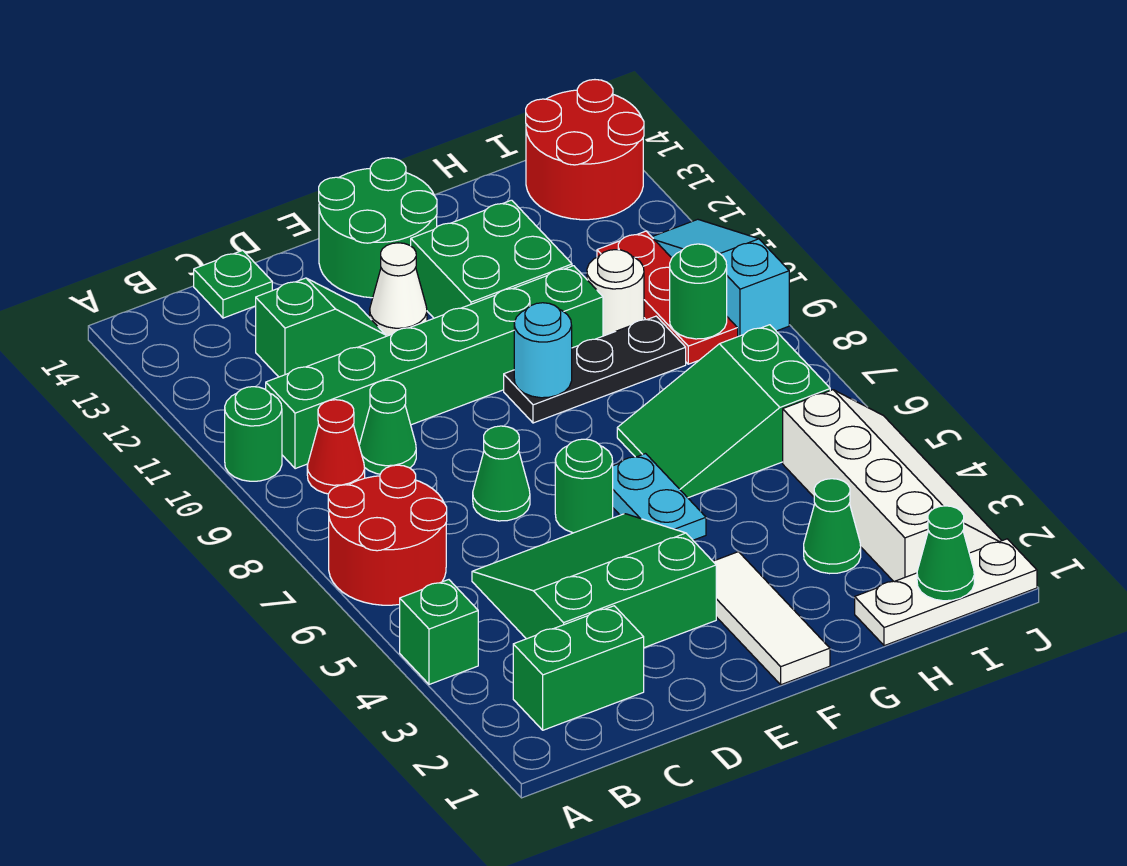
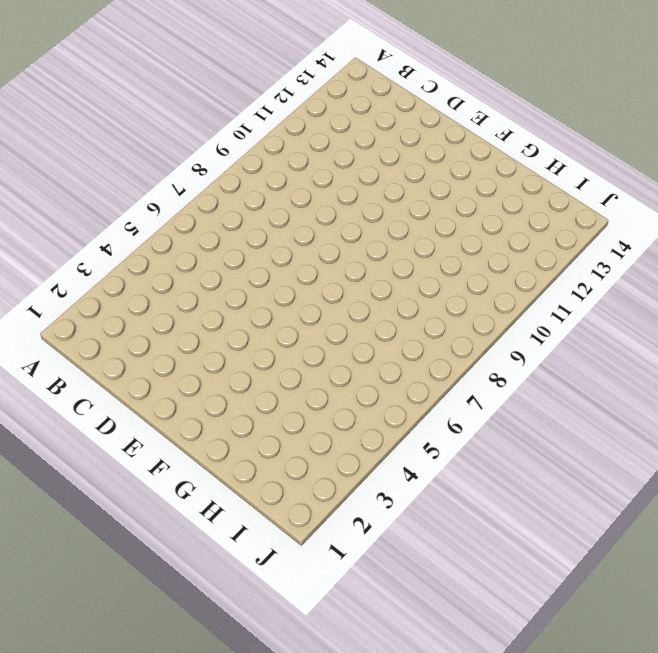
none -> green brick A4 level 1
none -> red round brick A6:B7 level 1
none -> green round brick A10 level 1

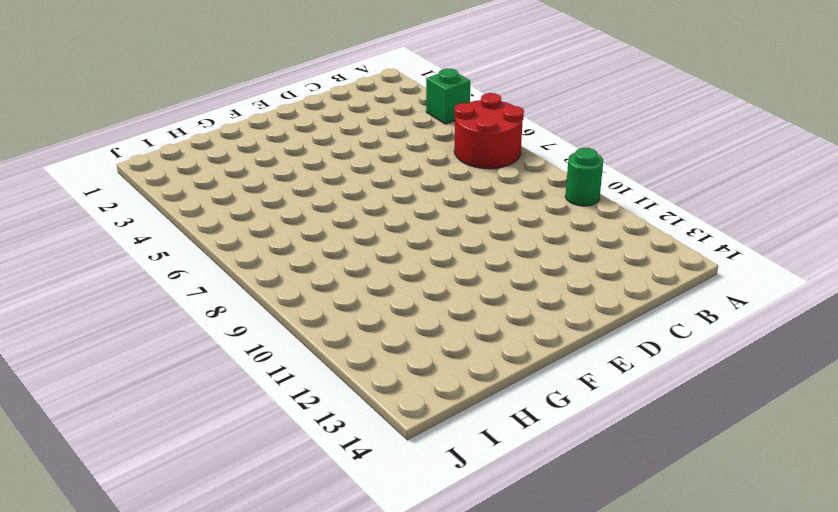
none -> green brick B2:C2 level 1
none -> red cone B9 level 1
none -> green brick B10:G10 level 1

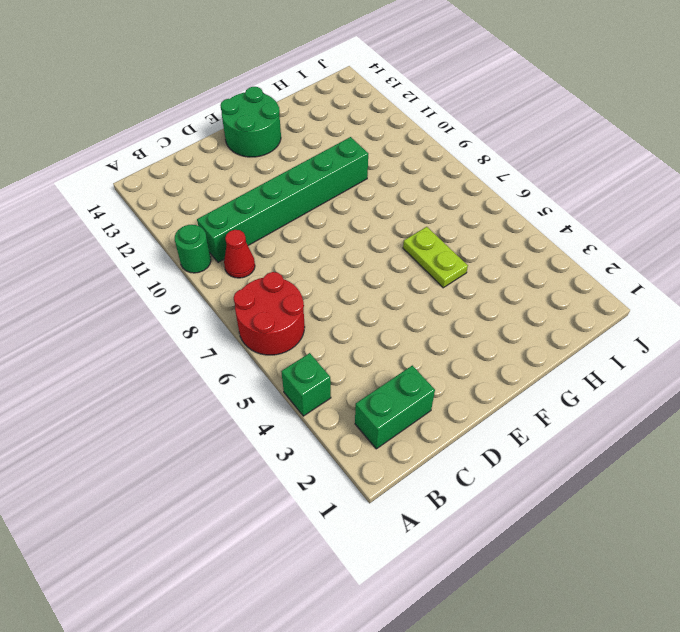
lime plate G5:G6 level 1 -> green slope G6:I7 level 1 top I
none -> green slope C3:E5 level 1 top 3
none -> green cone C9 level 1
none -> green slope C12:D12 level 1 top C

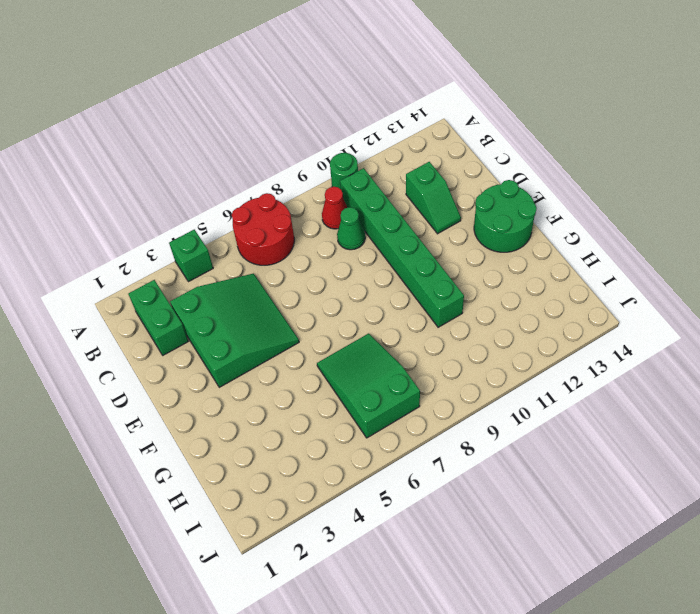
none -> green plate C14 level 1
none -> green cone D7 level 1
none -> green round brick E6 level 1

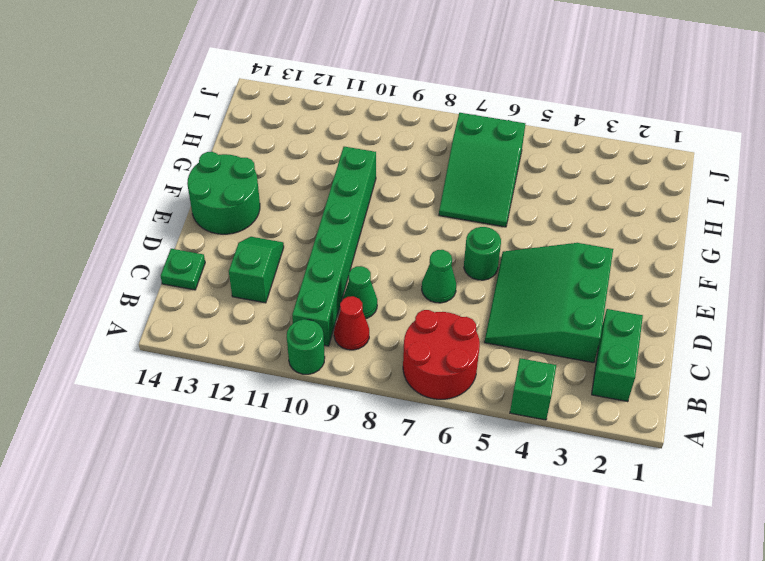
none -> white cone E12 level 1
none -> white tile F1:F3 level 1
none -> cyan plate F5:F6 level 1

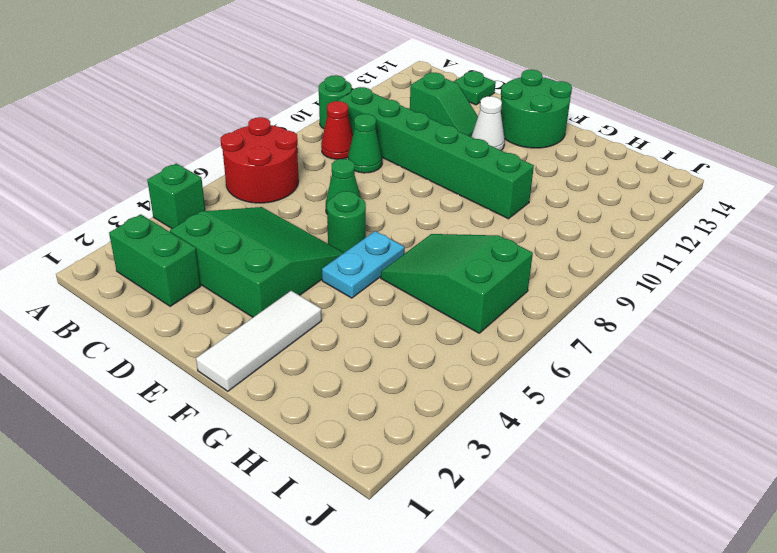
none -> black plate F9:H9 level 1
none -> green brick F11:G12 level 1
none -> white plate H1:J1 level 1

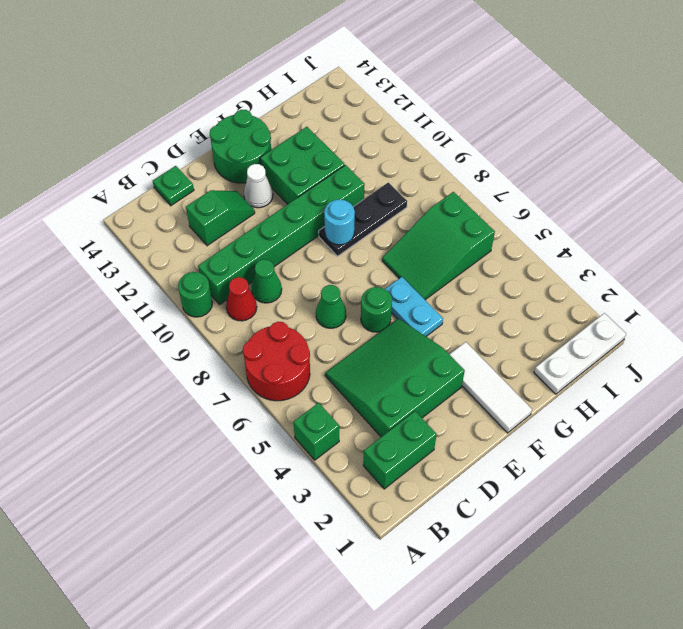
none -> green cone H3 level 1
none -> white round brick H10 level 1
none -> white slope I2:J5 level 1 top I

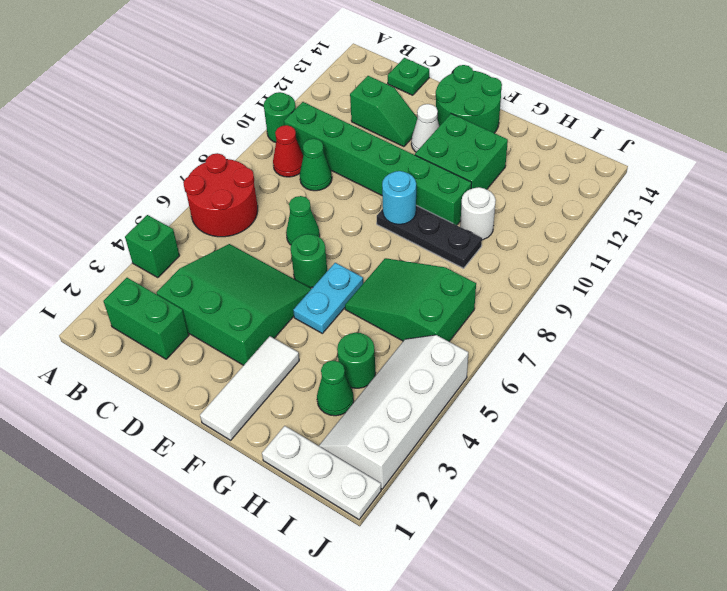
green round brick H4 level 1 -> green round brick I9 level 2
white slope I2:J5 level 1 top J -> white slope I2:J5 level 1 top I
none -> red plate I9:I11 level 1
none -> red round brick I13:J14 level 1
none -> cyan slope J9:J11 level 1 top 9

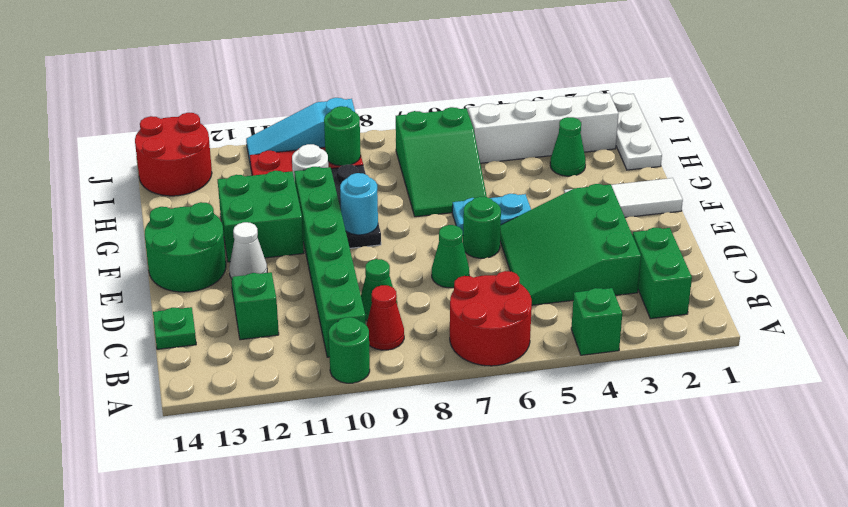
none -> green cone I1 level 2

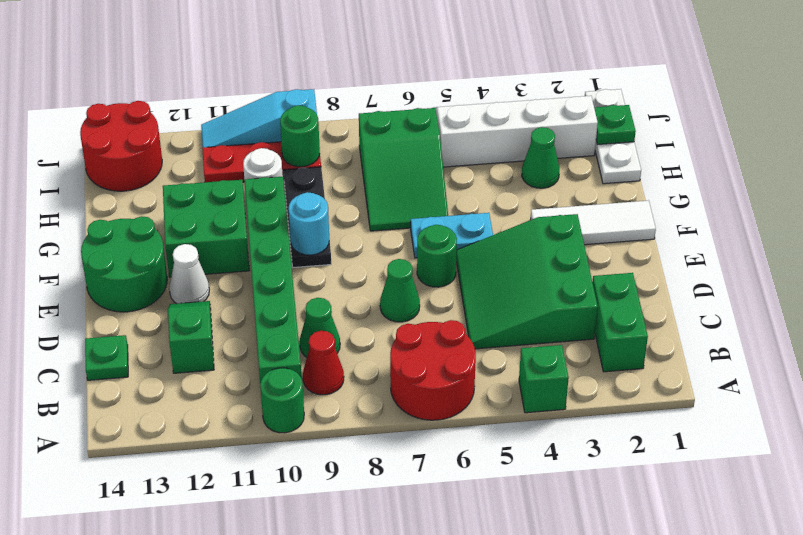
green plate I1 level 2 -> green cone I1 level 2

